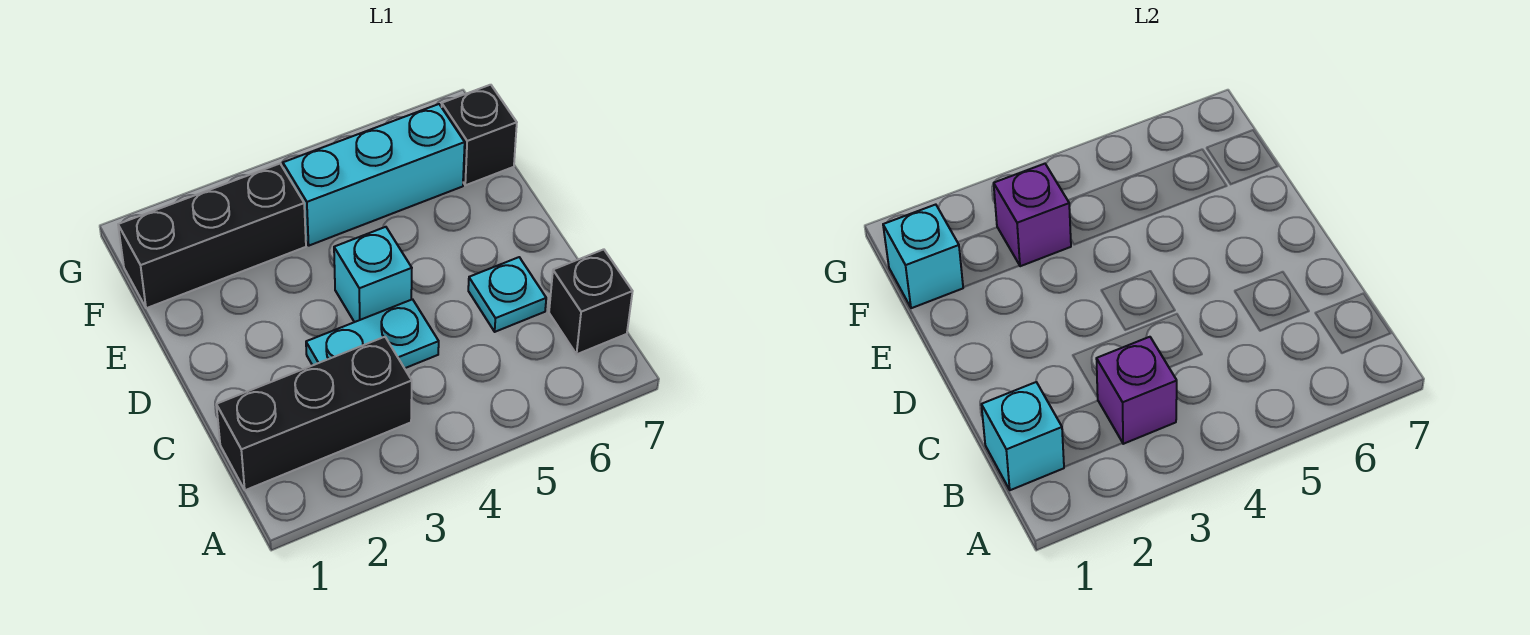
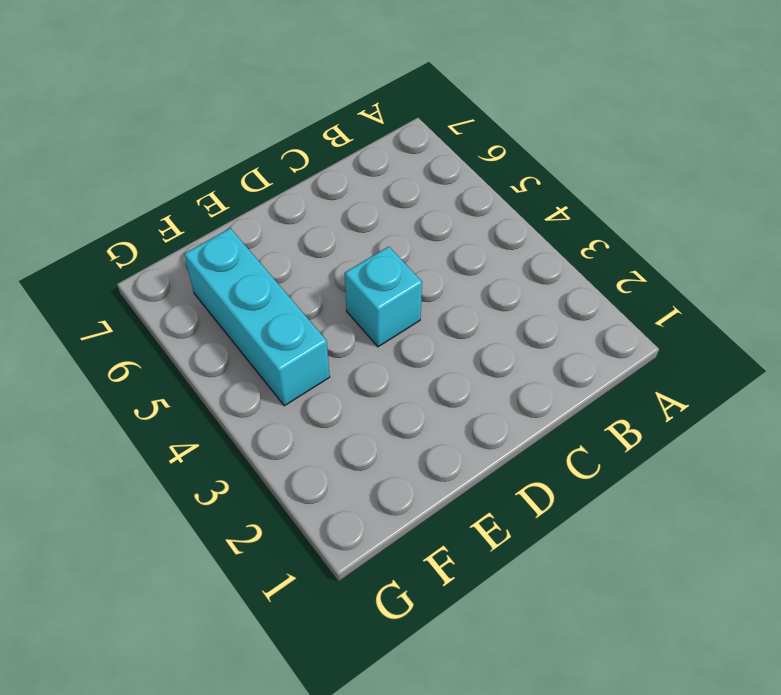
none -> black brick B1:B3 level 1
none -> black brick B7 level 1
none -> cyan plate C3:C4 level 1

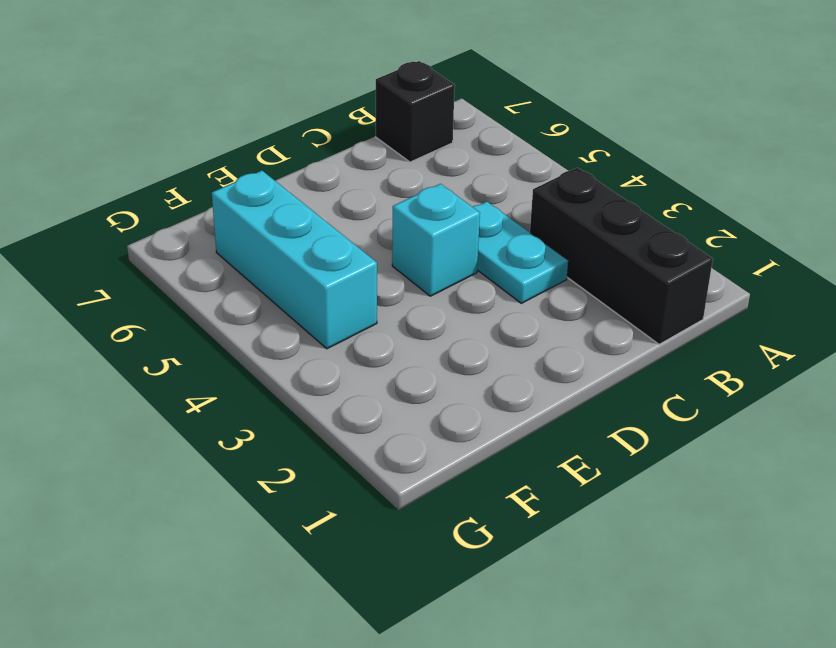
none -> cyan plate C6 level 1
none -> black brick F1:F3 level 1
none -> black brick F7 level 1

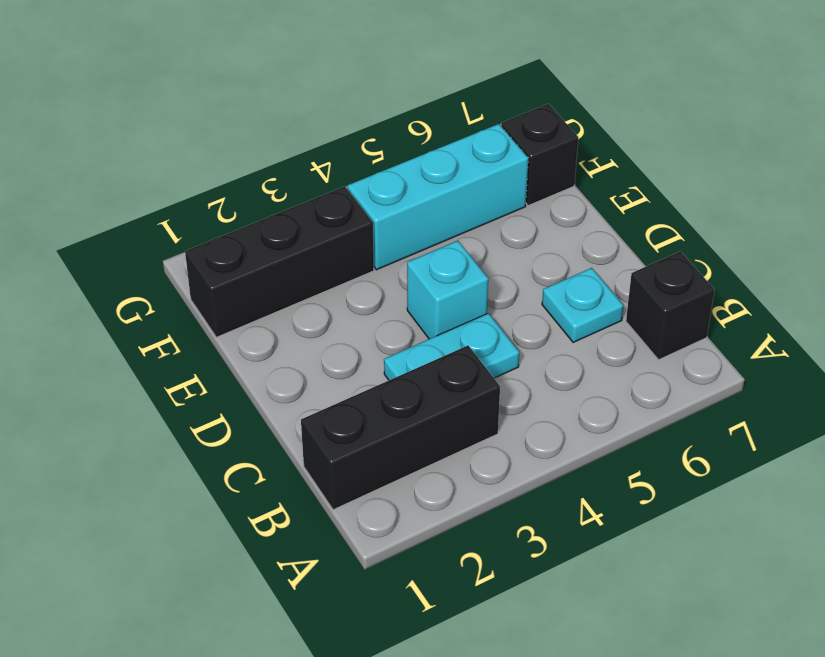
none -> cyan brick B1 level 2
none -> purple brick B3 level 2
none -> cyan brick F1 level 2

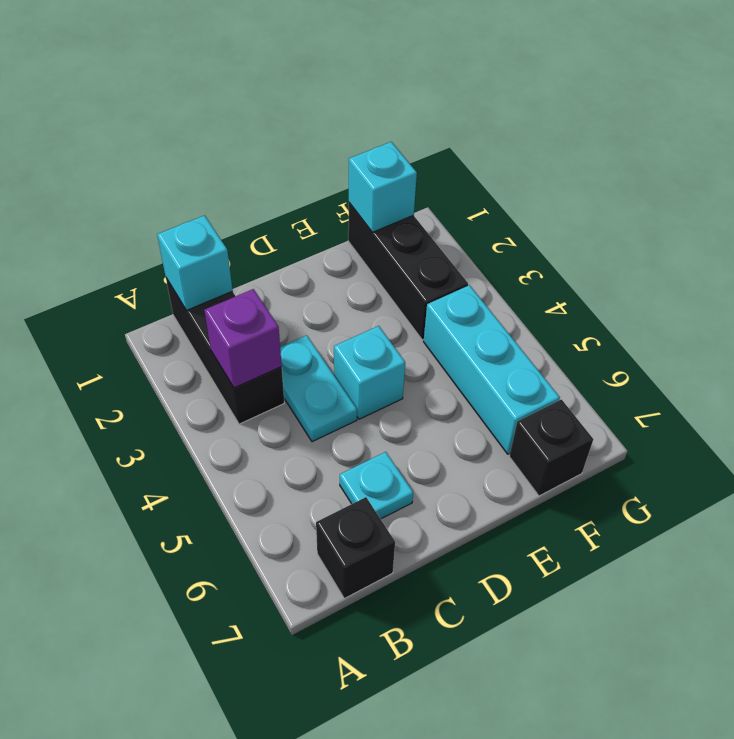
none -> purple brick F3 level 2

